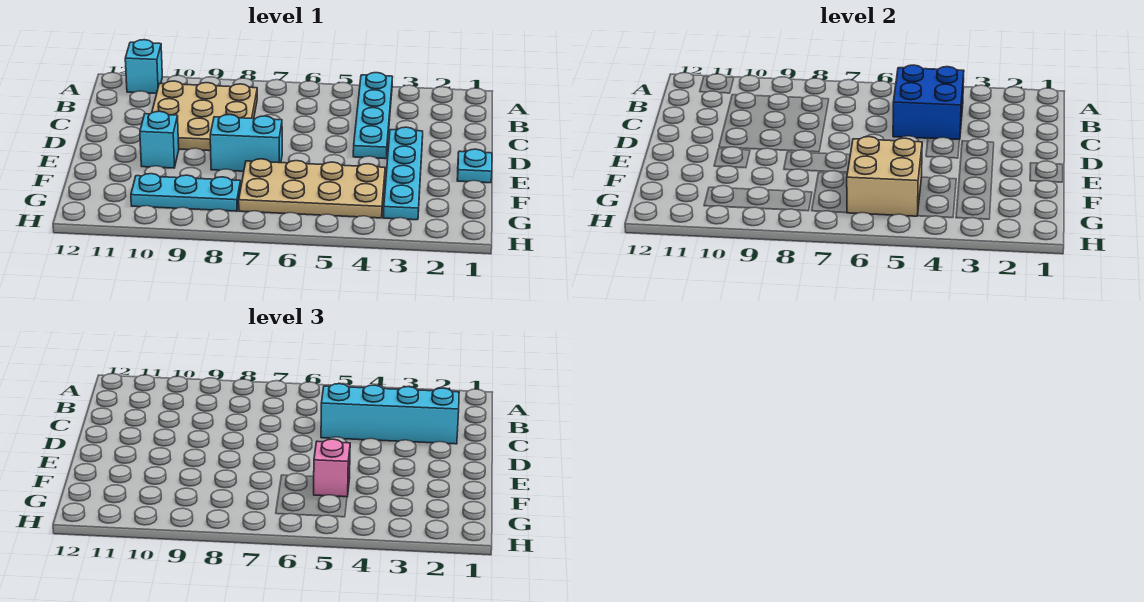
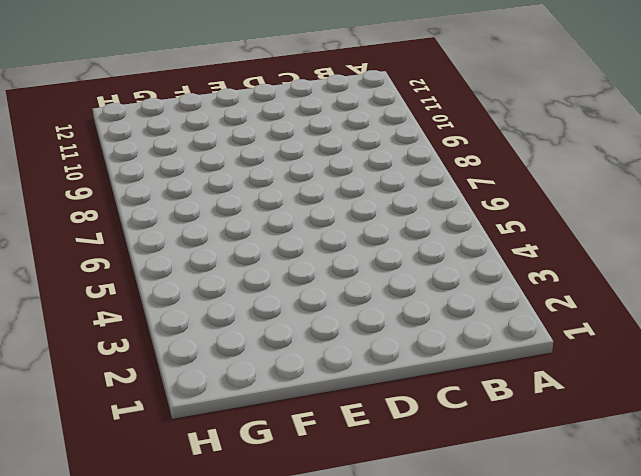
none -> cyan plate A4:D4 level 1
none -> cyan brick A11 level 1
none -> tan plate B8:D10 level 1

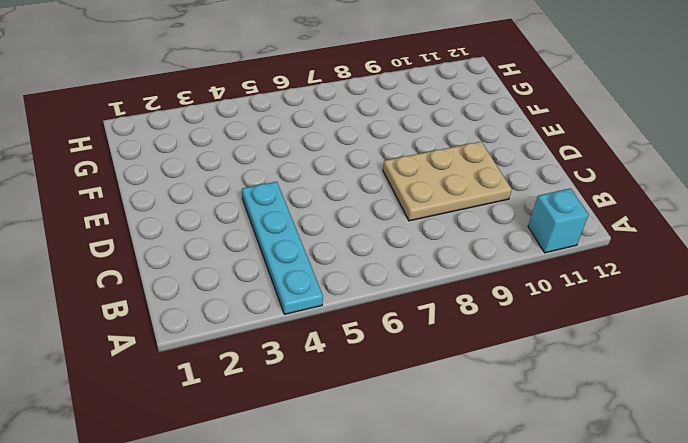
tan plate C8:D10 level 1 -> tan plate B8:D10 level 1
none -> cyan plate D3:G3 level 1
none -> cyan plate E1 level 1
none -> cyan brick E7:E8 level 1

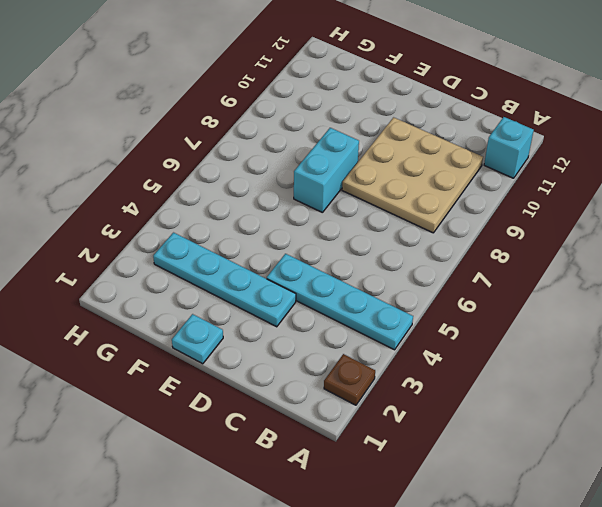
brown plate A2 level 1 -> none
none -> cyan brick E10 level 1
none -> tan plate F4:G7 level 1
none -> cyan plate G8:G10 level 1

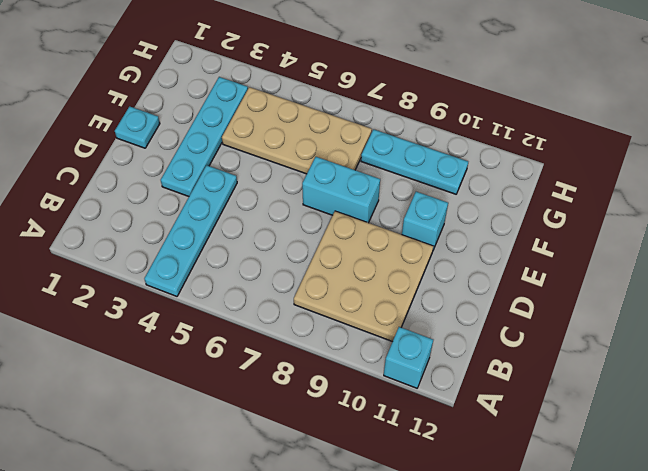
none -> blue brick B4:C5 level 2
none -> tan brick F5:G6 level 2
none -> cyan brick C2:C5 level 3

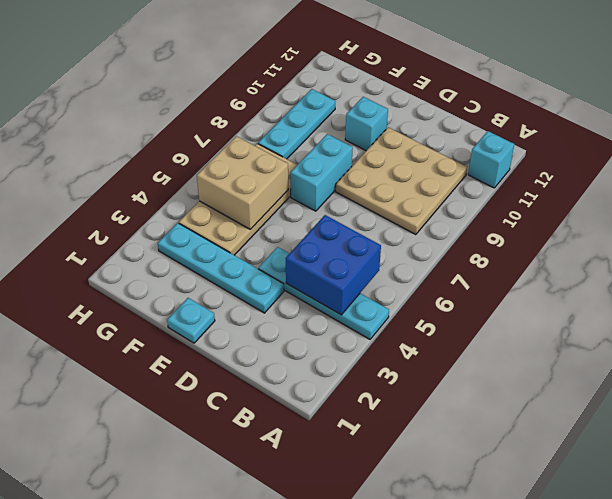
none -> cyan brick C2:C5 level 3
none -> pink brick F5 level 3

